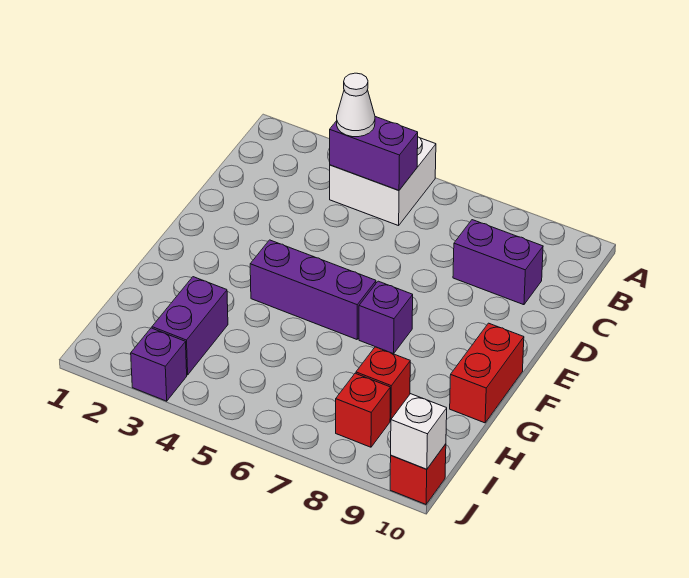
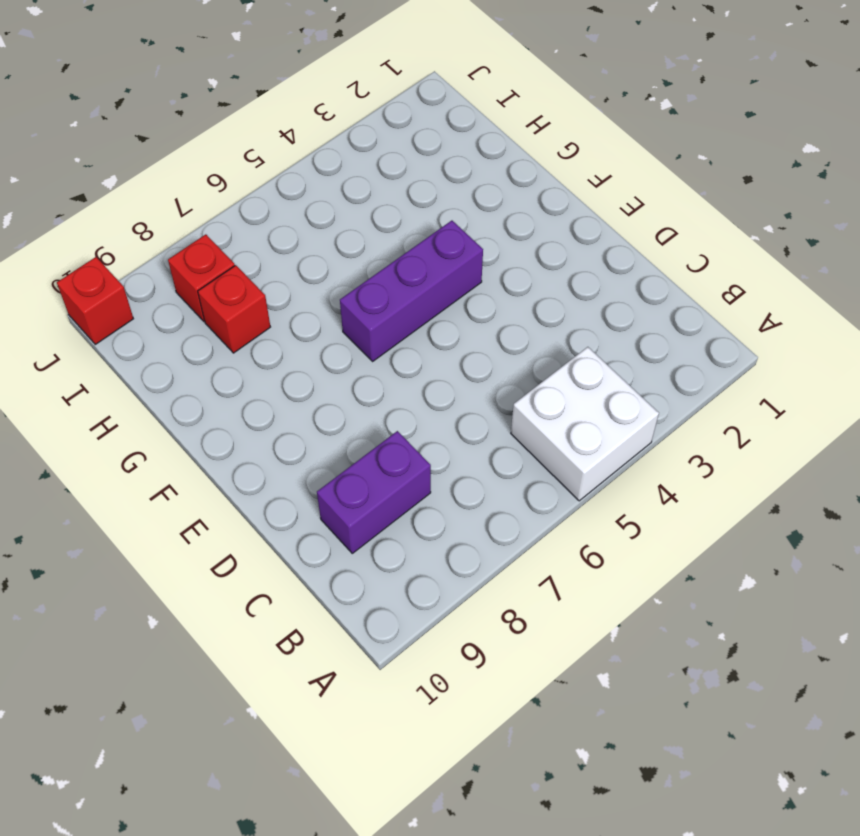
none -> purple brick F7 level 1
none -> red brick F10:G10 level 1
none -> purple brick H3:I3 level 1

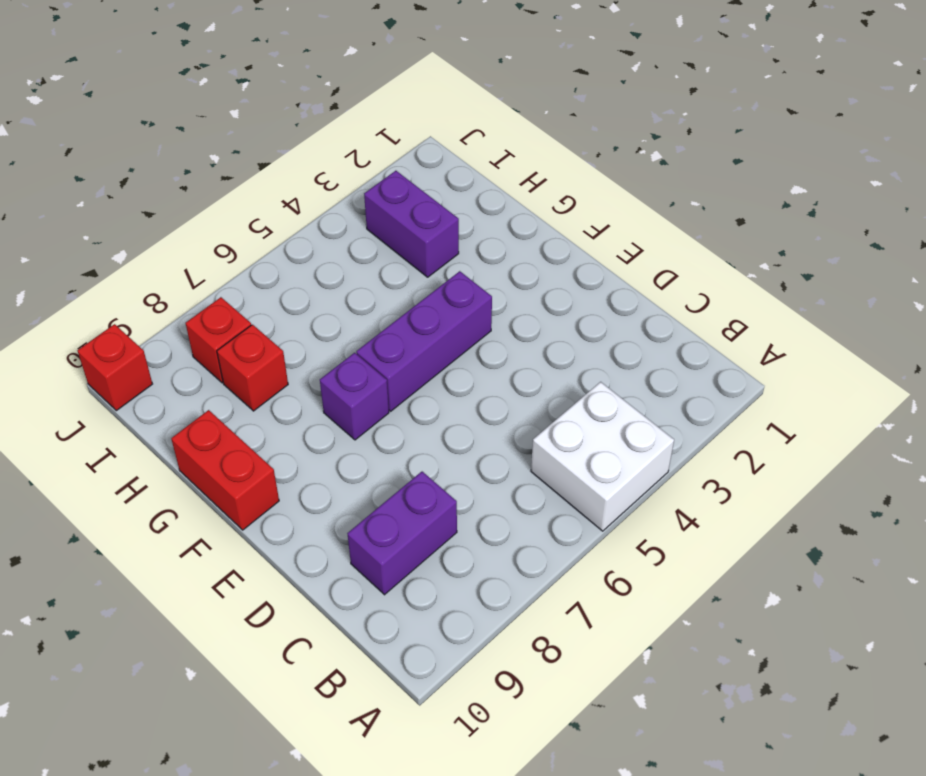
none -> purple brick J3 level 1
none -> purple brick B4:B5 level 2
none -> white brick J10 level 2

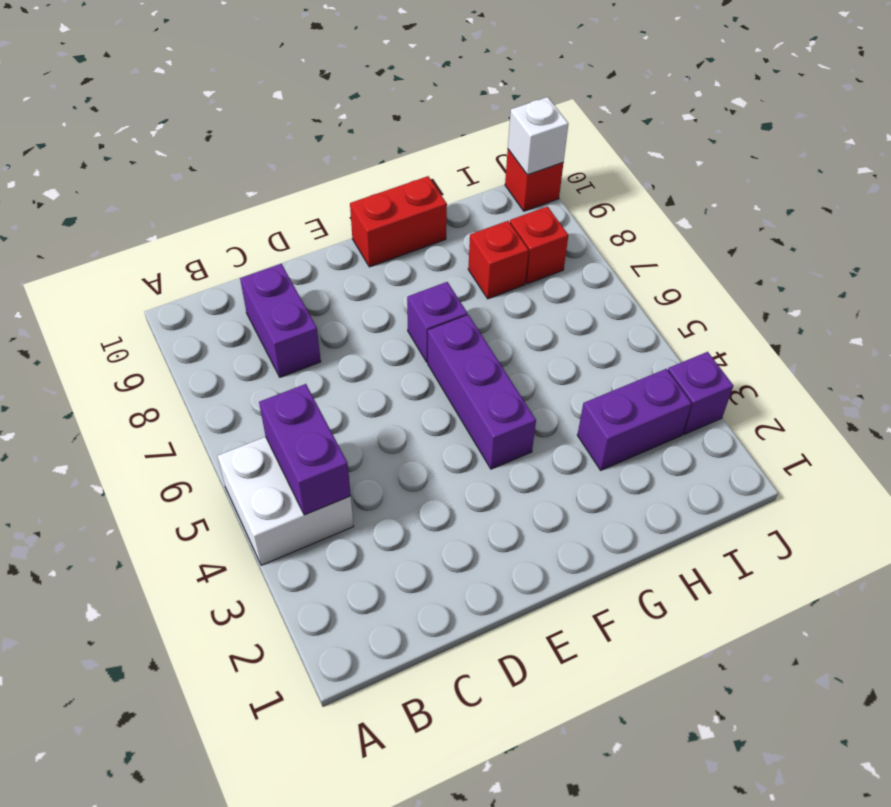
none -> white cone B4 level 3

